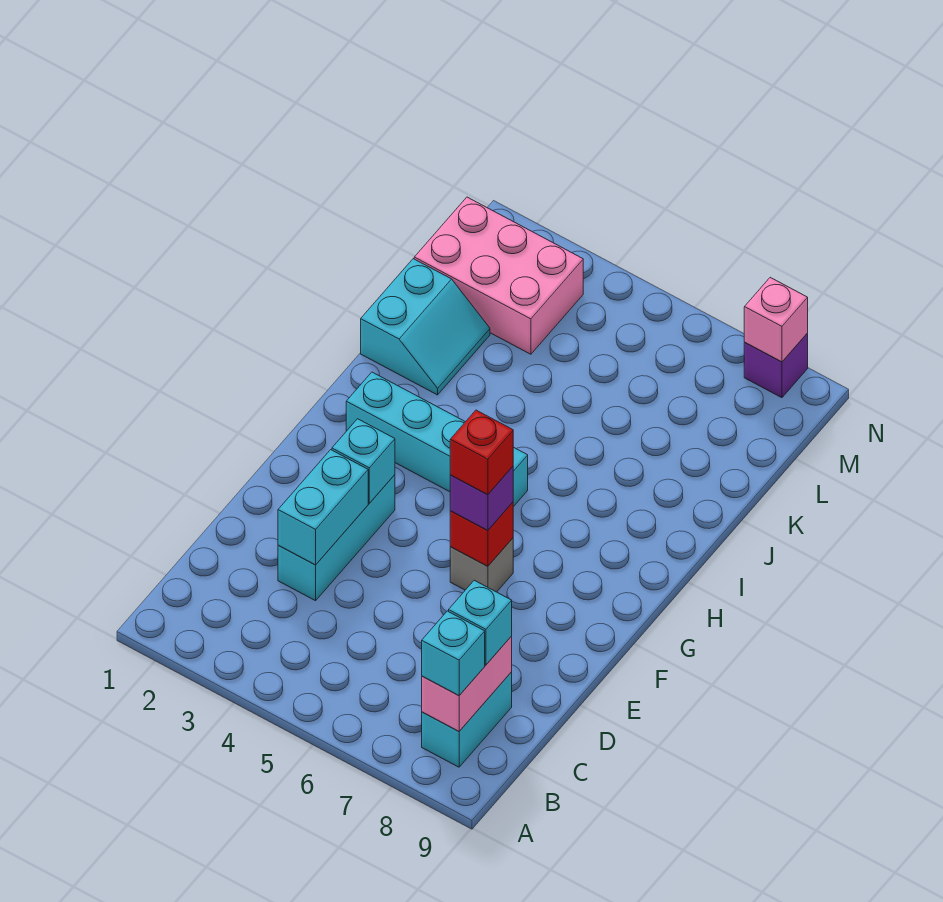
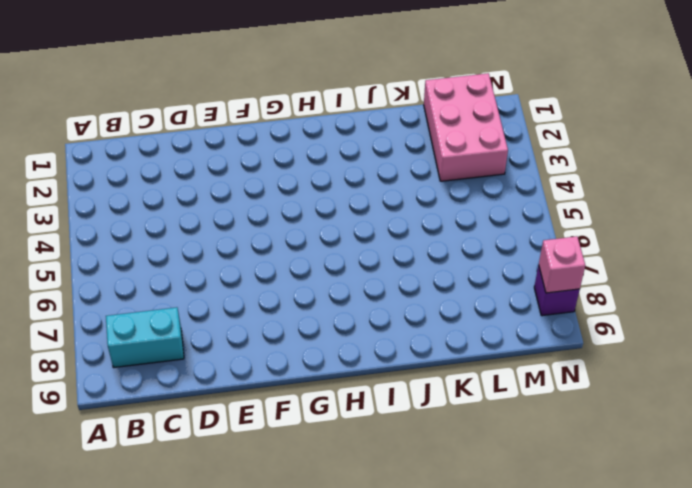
none -> cyan brick D3:F3 level 1
none -> grey brick F6 level 1
none -> cyan brick H2:H5 level 1

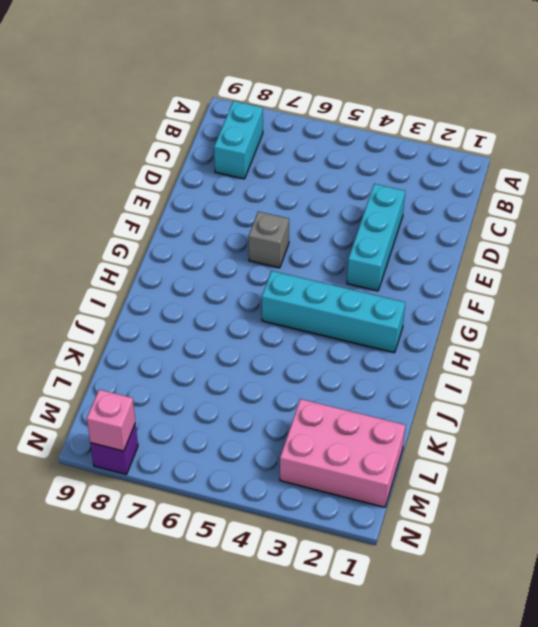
none -> cyan slope J1:K2 level 1 top 1
none -> pink brick B8:C8 level 2
none -> cyan brick D3:E3 level 2

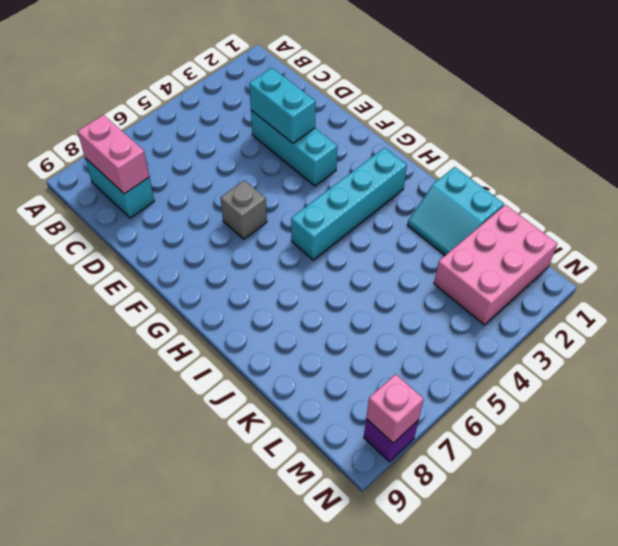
none -> cyan brick F3 level 2
none -> red brick F6 level 2
none -> cyan brick B8 level 3

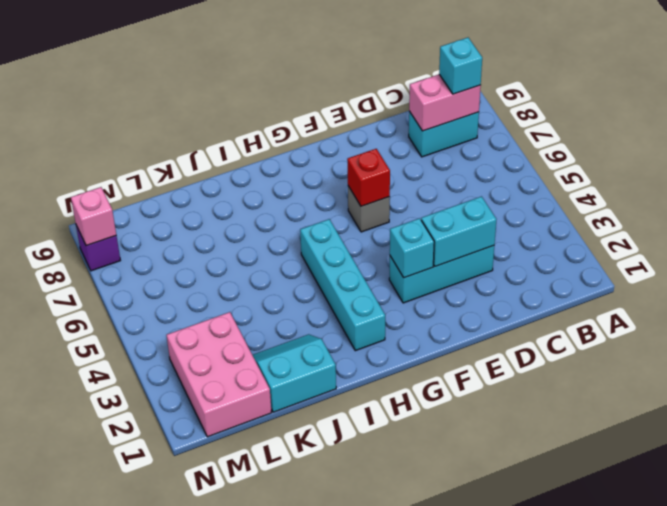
none -> cyan brick C8 level 3
none -> purple brick F6 level 3
none -> red brick F6 level 4

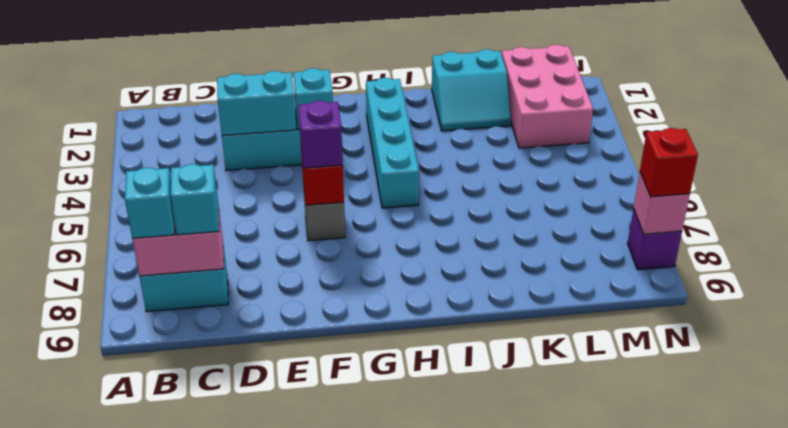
red brick N8 level 3 -> red brick F6 level 4

